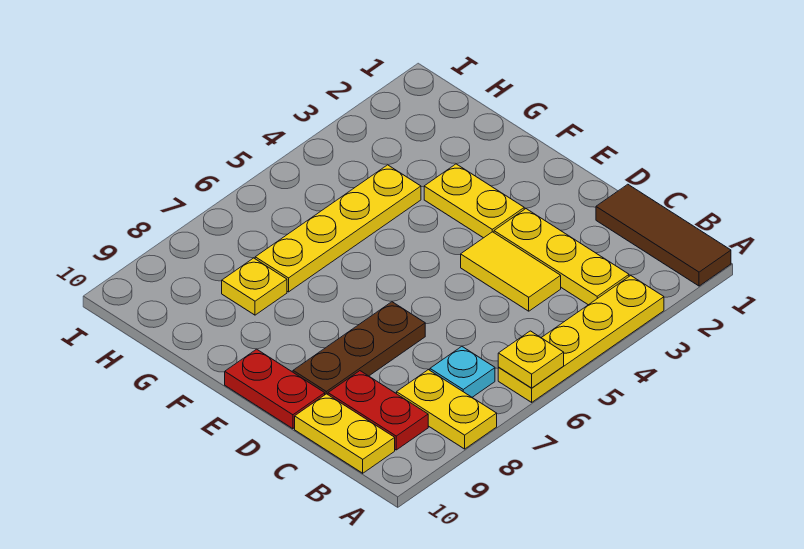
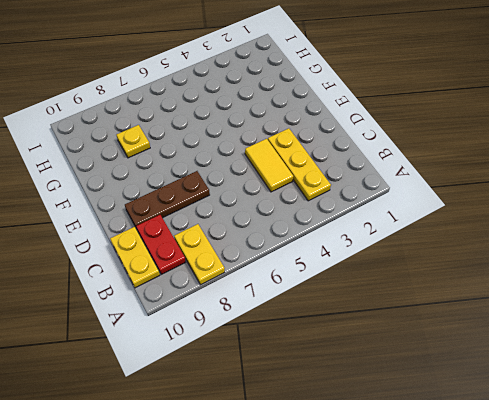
none -> brown tile A1:C1 level 1
none -> yellow plate A3:A6 level 1
none -> cyan plate B7 level 1

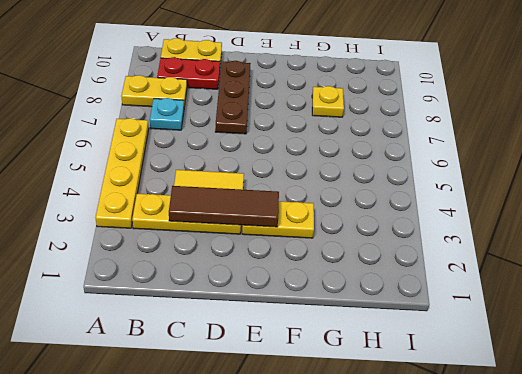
brown tile C3:E3 level 2 -> brown tile A1:C1 level 1
none -> red plate D10:E10 level 1
none -> yellow plate G4:G7 level 1
none -> yellow plate A6 level 2

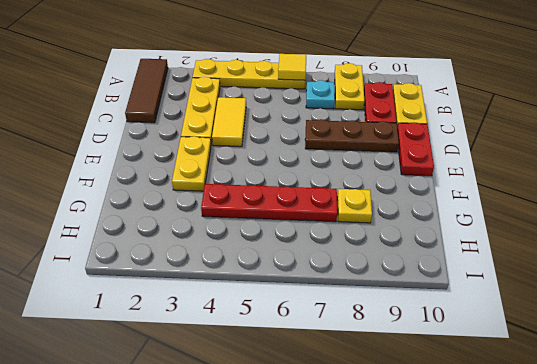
yellow tile A6 level 2 -> yellow plate A6 level 2
red plate G4:G7 level 1 -> yellow plate G4:G7 level 1

